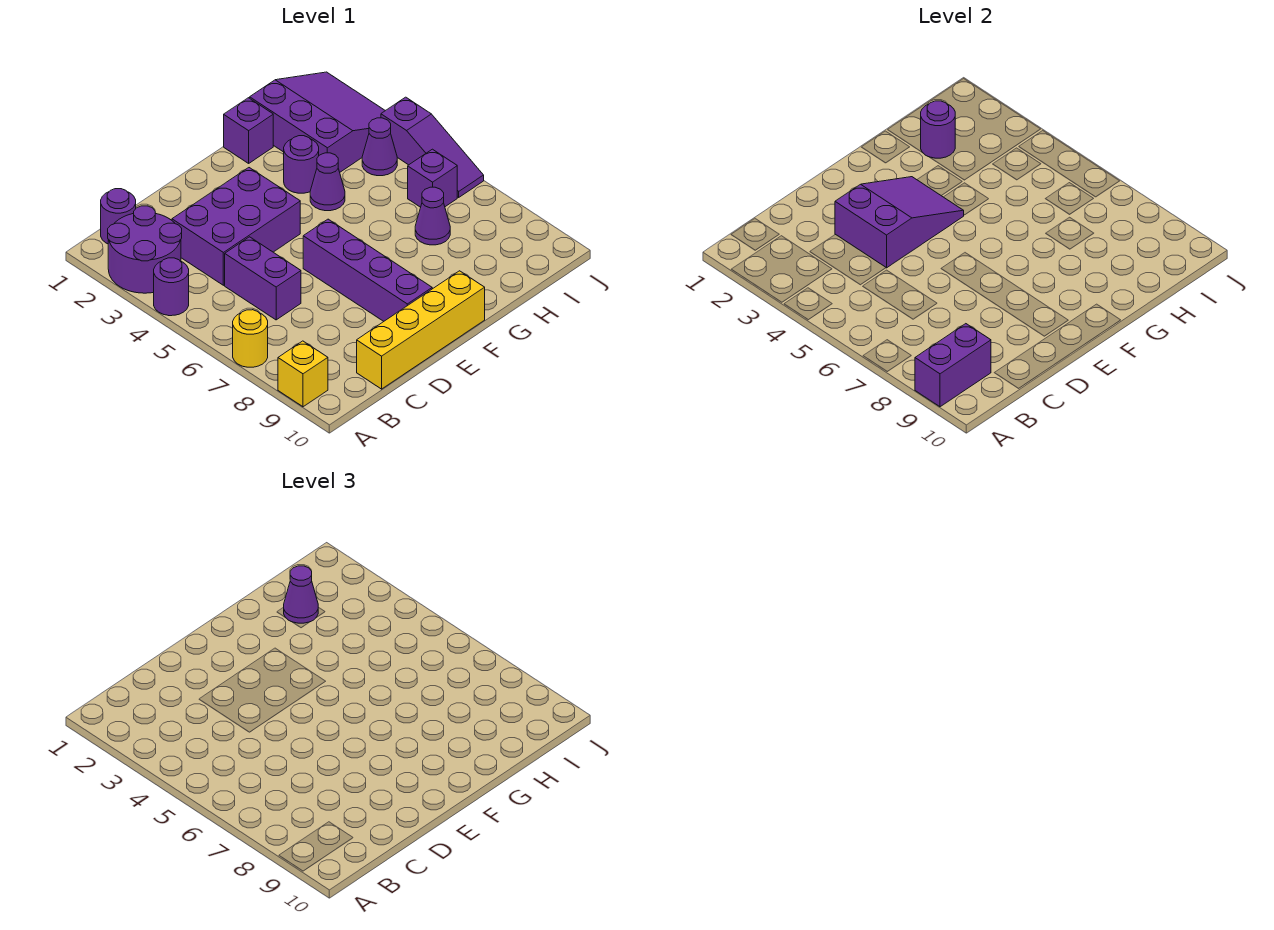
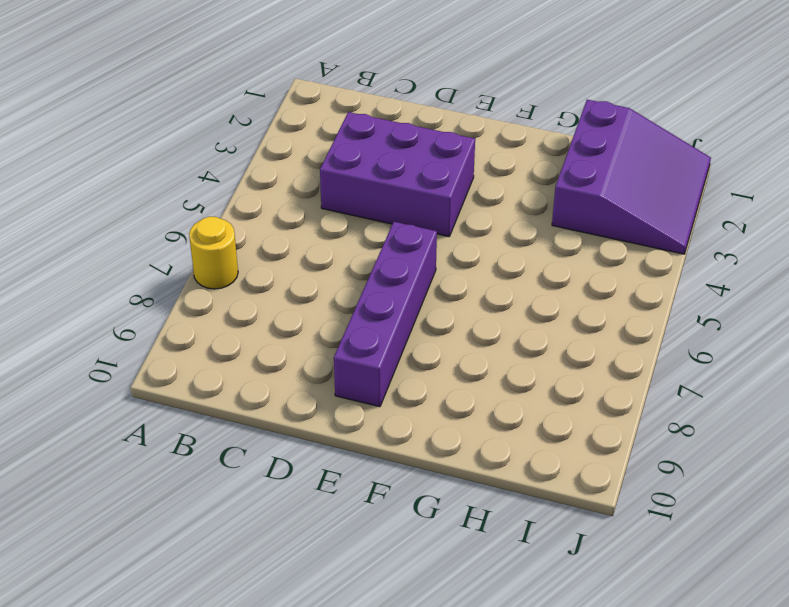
none -> purple round brick A2:B3 level 1
none -> purple round brick A4 level 1
none -> yellow brick A9 level 1

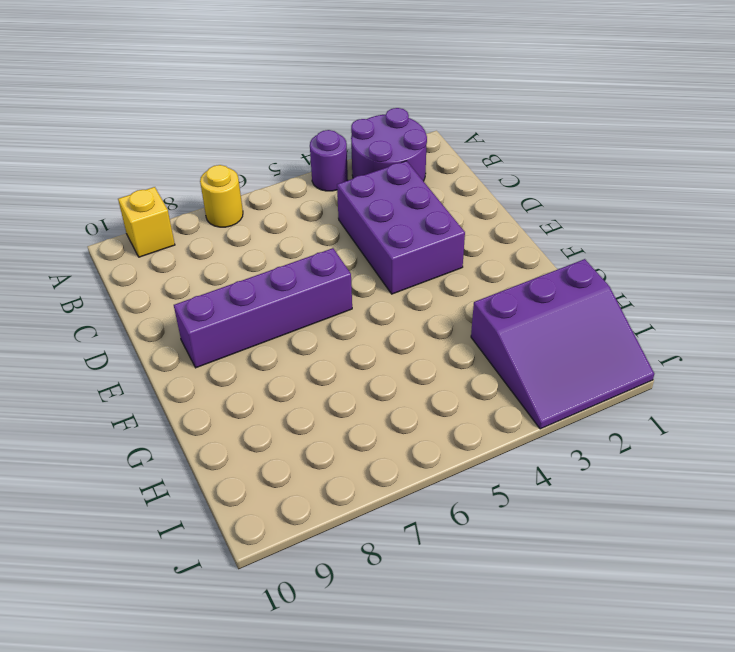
none -> purple round brick B1 level 1
none -> purple brick C5:C6 level 1
none -> yellow brick C10:F10 level 1

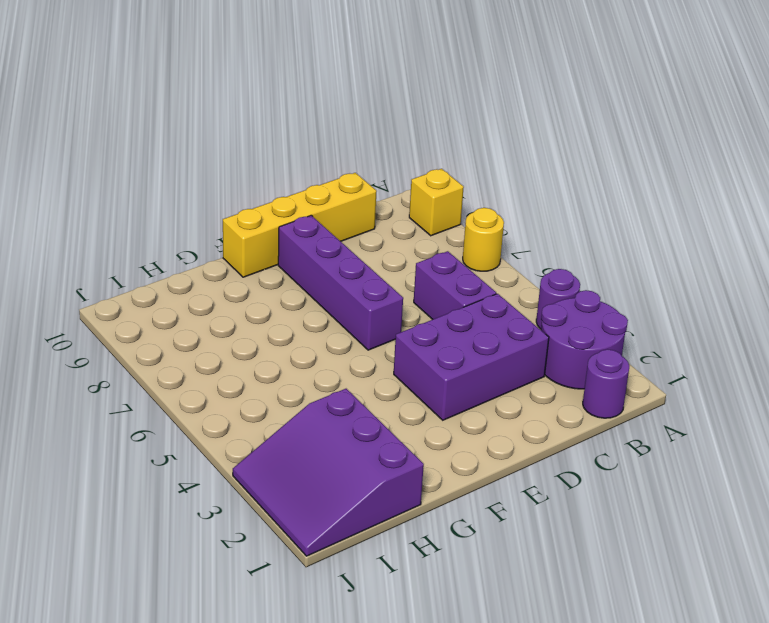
none -> purple brick G1 level 1
none -> purple round brick G3 level 1
none -> purple cone G4 level 1

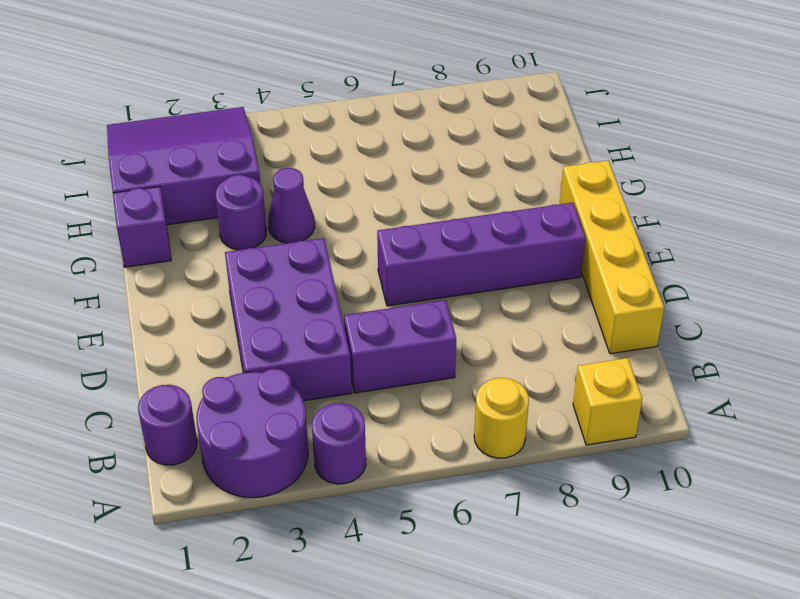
none -> purple cone H7 level 1
none -> purple cone I4 level 1
none -> purple brick I6 level 1

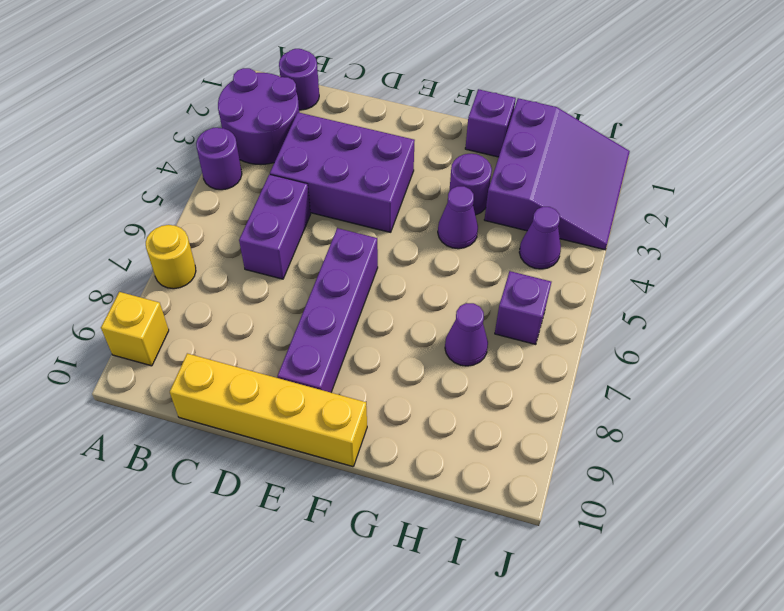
none -> purple slope J4:J6 level 1 top 4
none -> purple brick A9:B9 level 2
none -> purple slope D3:F4 level 2 top D

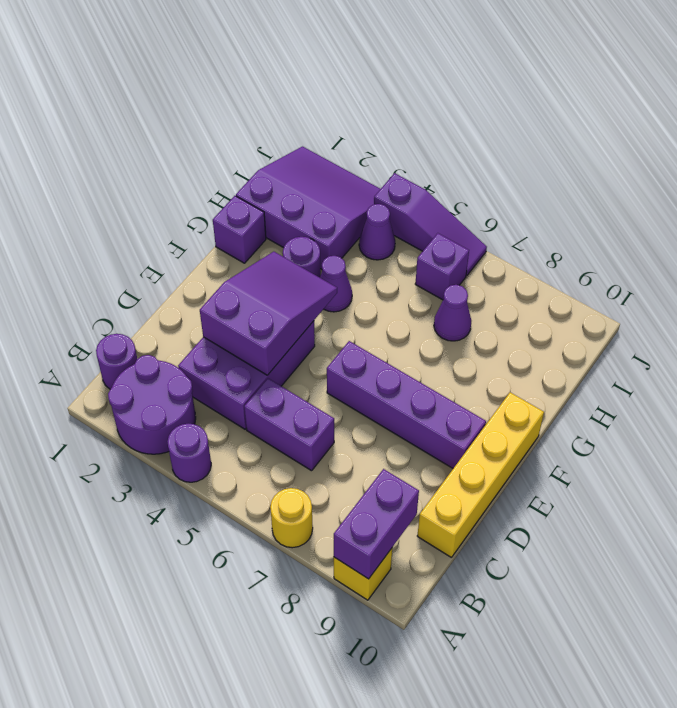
none -> purple round brick H2 level 2
none -> purple cone H2 level 3

